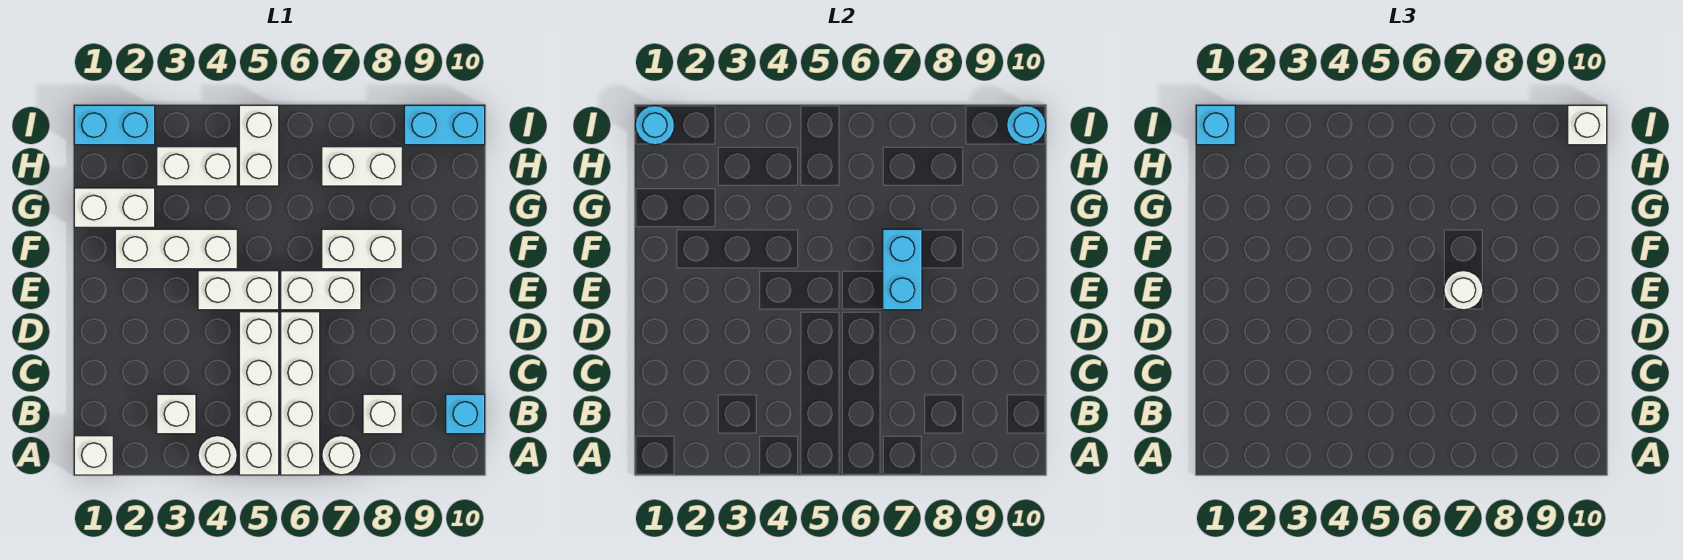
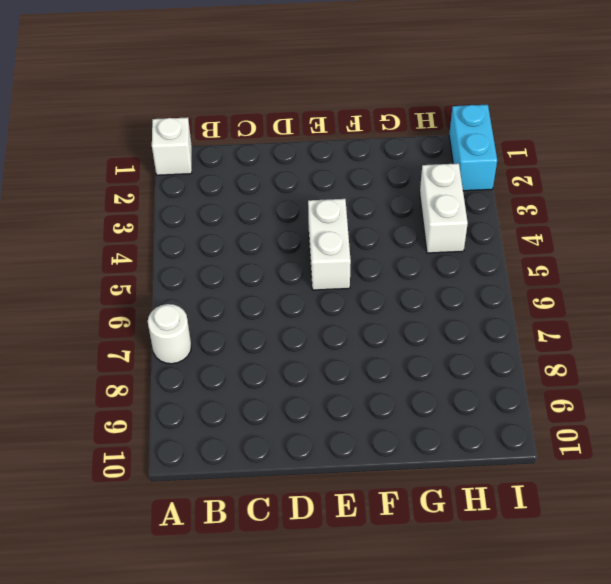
none -> white round brick A4 level 1
none -> white brick A5:D5 level 1
none -> white brick A6:D6 level 1

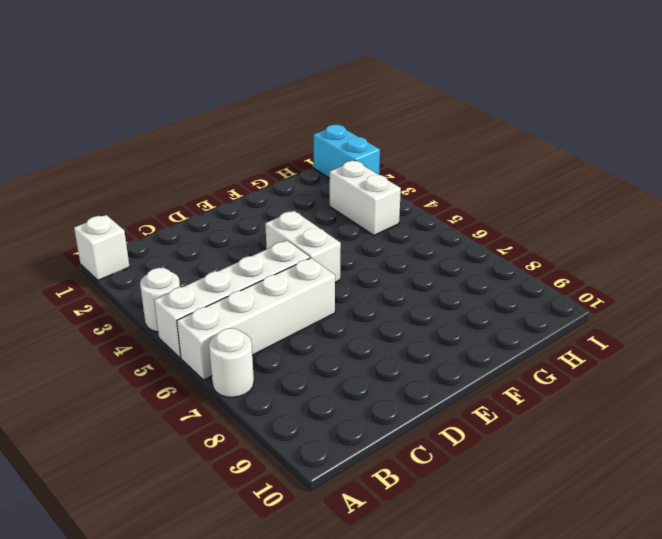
none -> white brick B3 level 1
none -> white brick B8 level 1
none -> cyan brick B10 level 1

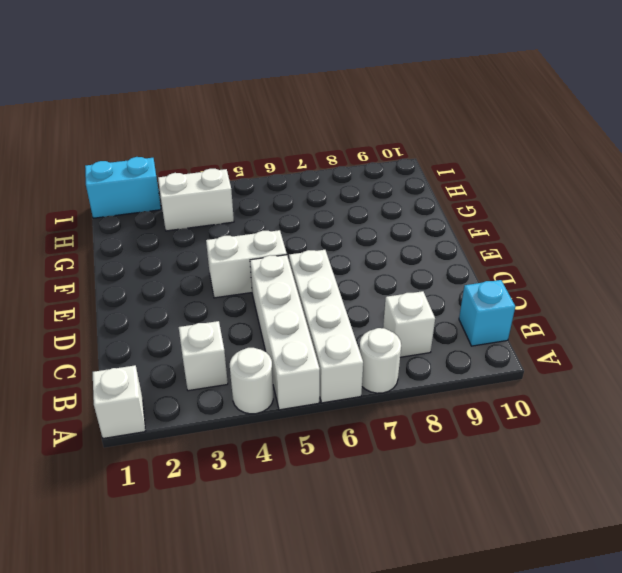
none -> white brick E6:E7 level 1
none -> white brick F2:F4 level 1
none -> white brick F7:F8 level 1

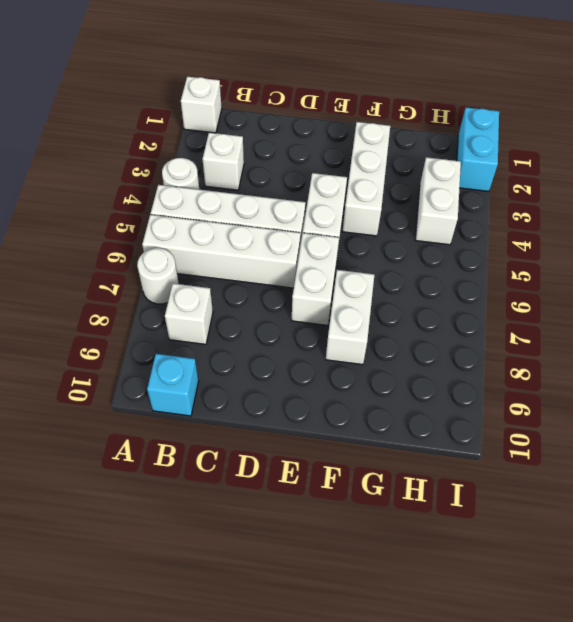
none -> white brick G1:G2 level 1
none -> white brick H5:I5 level 1
none -> white brick H7:H8 level 1

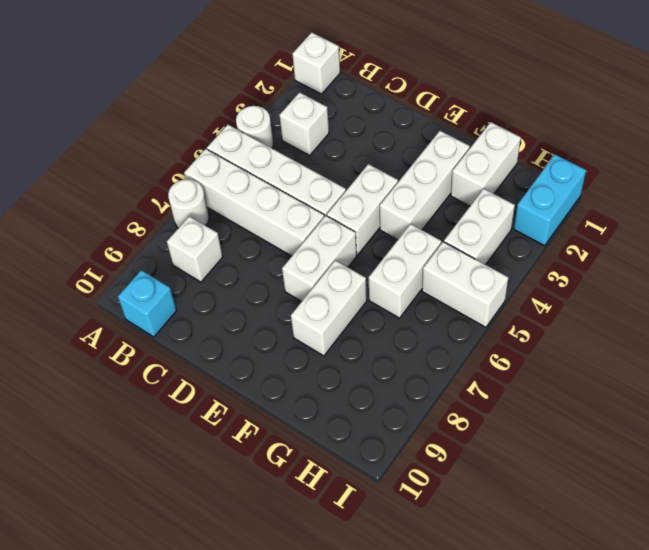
white brick G5:G6 level 1 -> white brick H7:H8 level 1
none -> cyan brick I9:I10 level 1
none -> cyan brick E7:F7 level 2
none -> cyan round brick I1 level 2

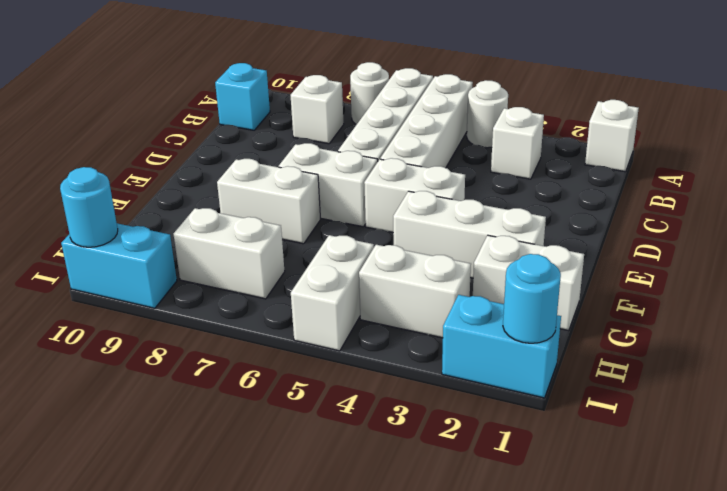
none -> cyan brick E7:F7 level 2
none -> white round brick E7 level 3
none -> cyan brick I1 level 3

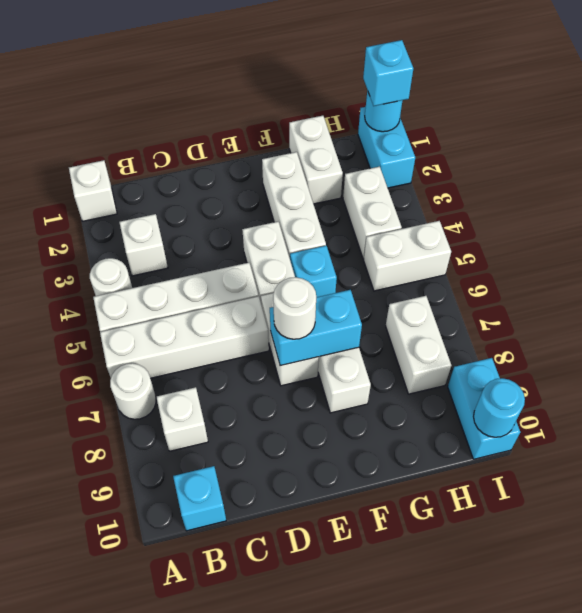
cyan brick F5 level 1 -> none
none -> white brick I10 level 3

